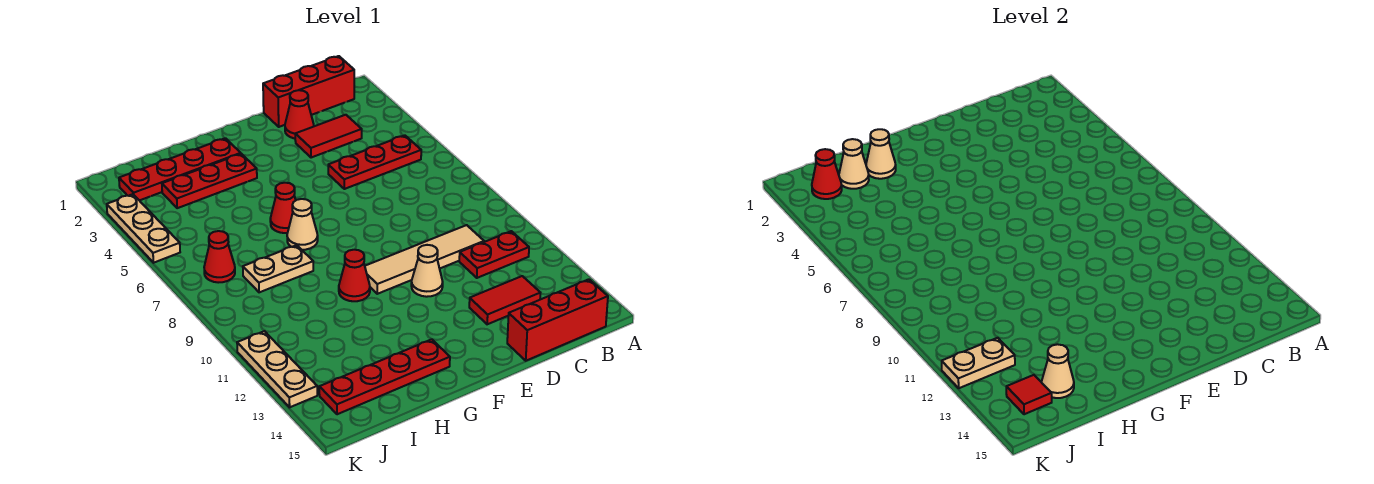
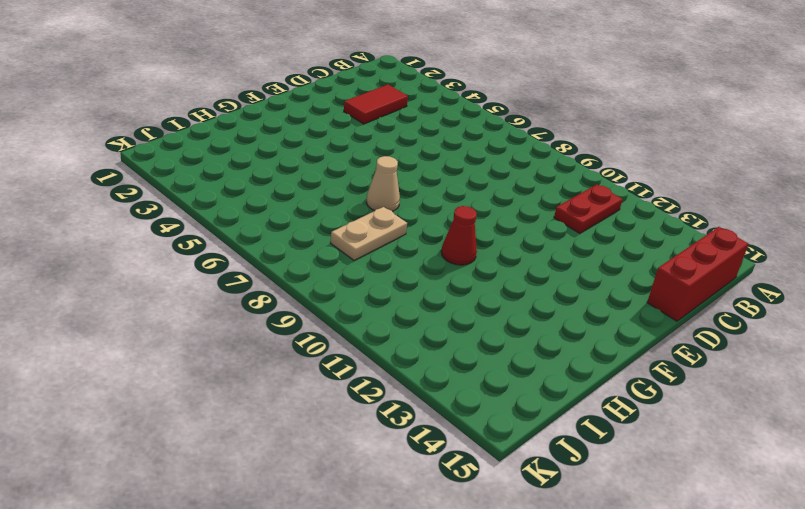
none -> red brick B1:D1 level 1
none -> red plate B5:D5 level 1
none -> tan tile C10:F10 level 1

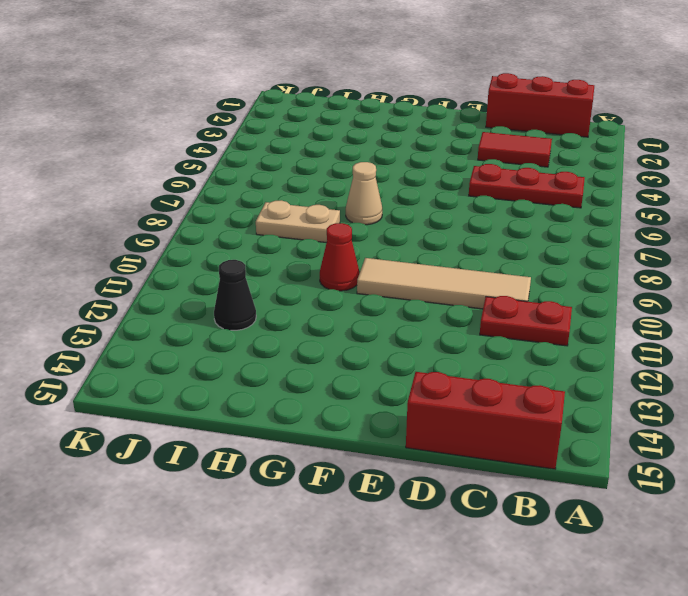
black cone I12 level 1 -> none
none -> red tile C13:D13 level 1
none -> red cone D2 level 1
none -> tan cone E11 level 1

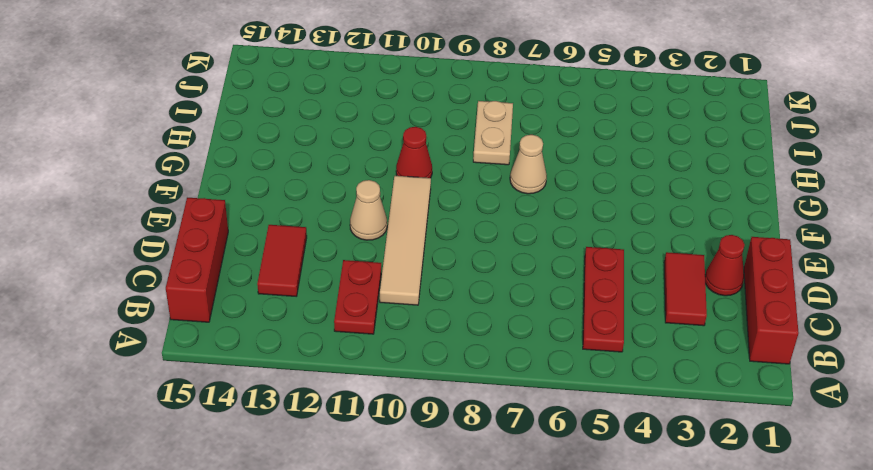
none -> red plate G2:J2 level 1
none -> red plate G3:I3 level 1
none -> red cone G6 level 1

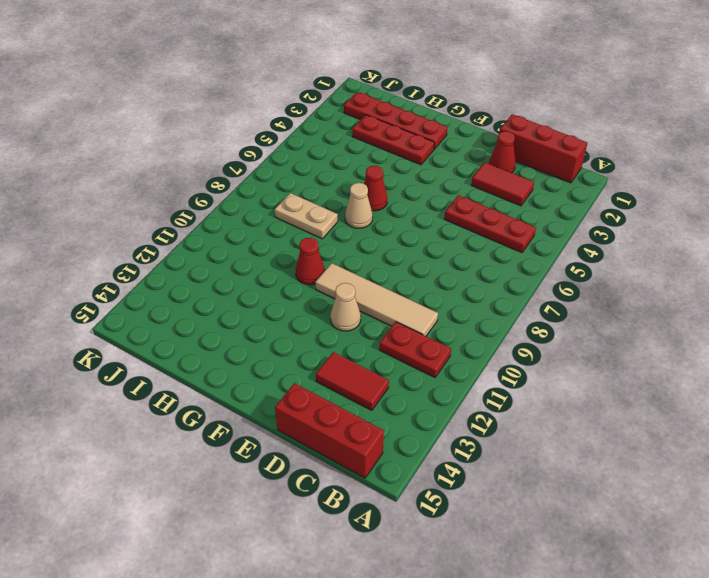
none -> red plate G14:J14 level 1
none -> red cone J7 level 1
none -> tan plate K3:K5 level 1

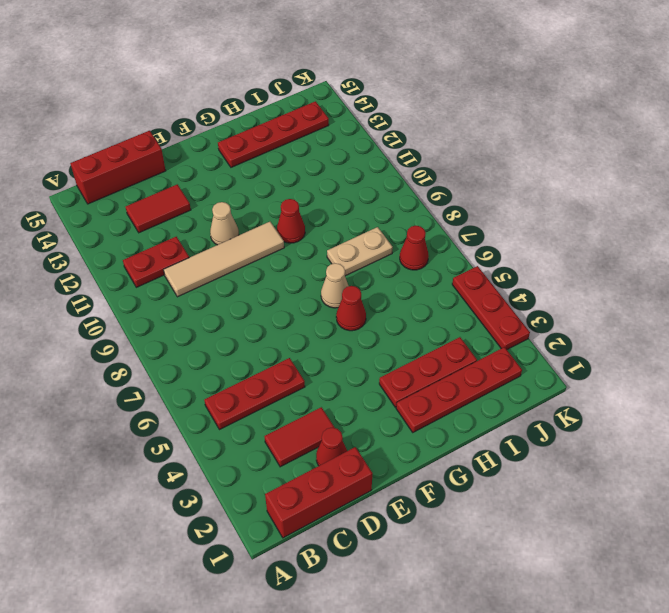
red plate K3:K5 level 1 -> tan plate K3:K5 level 1
none -> tan plate K11:K13 level 1
none -> tan cone H2 level 2
none -> tan cone I2 level 2

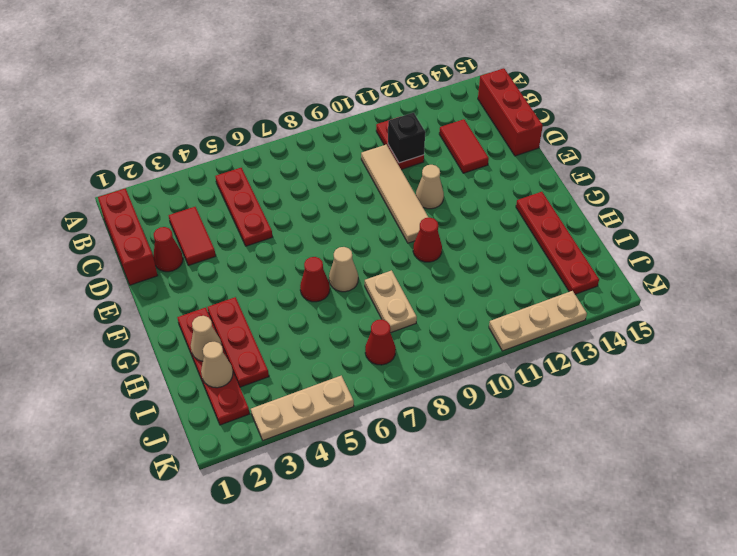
black brick C11 level 2 -> none
none -> tan cone I14 level 2
none -> red cone J2 level 2
none -> tan plate J12:K12 level 2

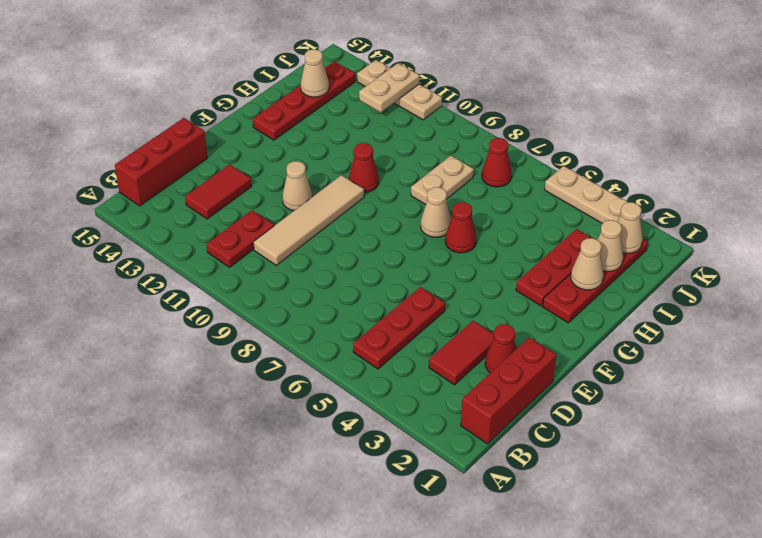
tan cone J2 level 2 -> red cone J2 level 2
none -> red tile J14 level 2

